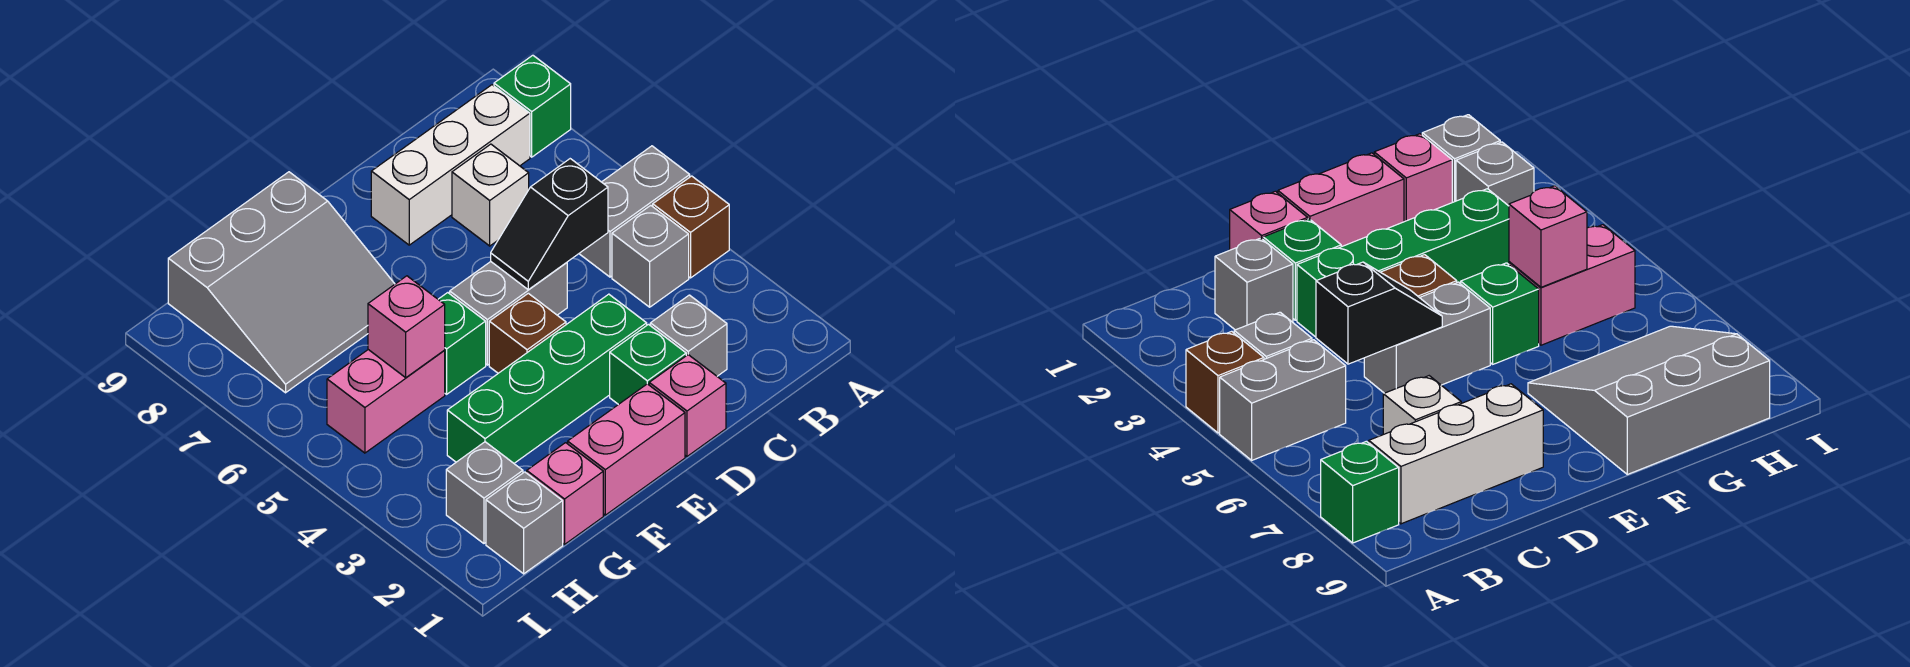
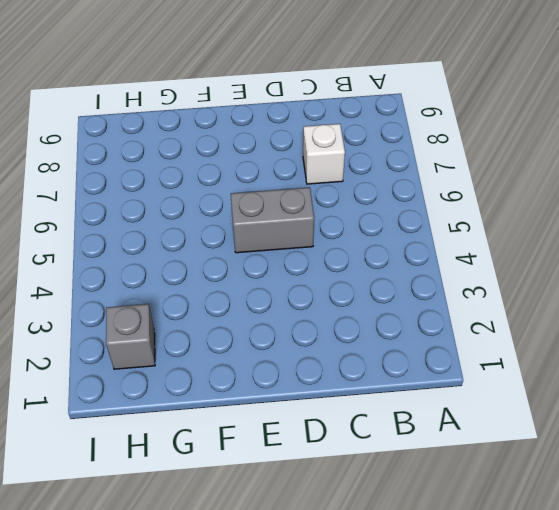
none -> brown brick A4 level 1
none -> grey brick A5:B5 level 1
none -> green brick A8 level 1

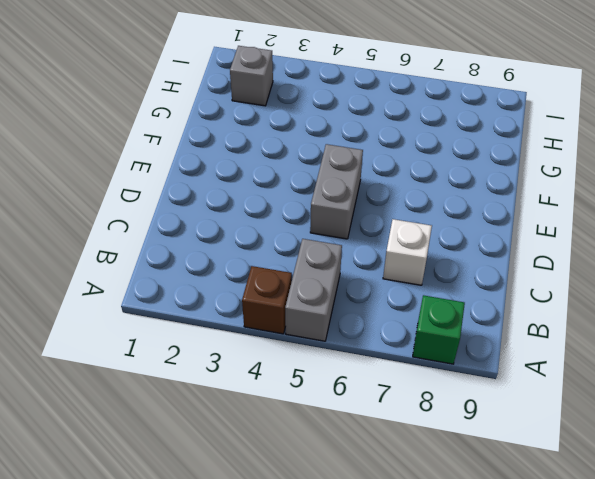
none -> grey brick B4 level 1
none -> white brick B8:D8 level 1
none -> grey brick C2 level 1

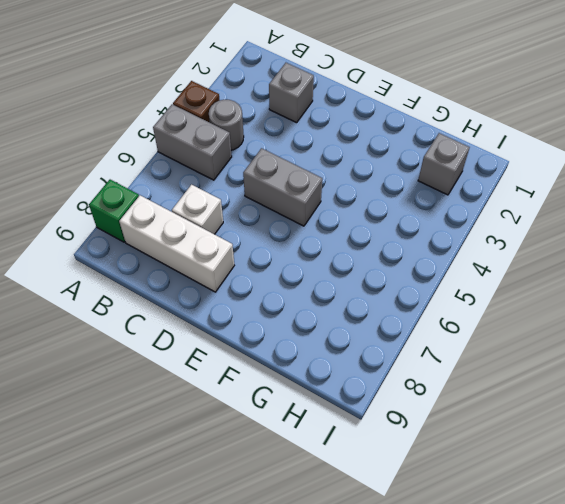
grey round brick B4 level 1 -> grey brick B4 level 1
none -> pink brick D1 level 1
none -> green brick D2 level 1
none -> green brick D3:G3 level 1

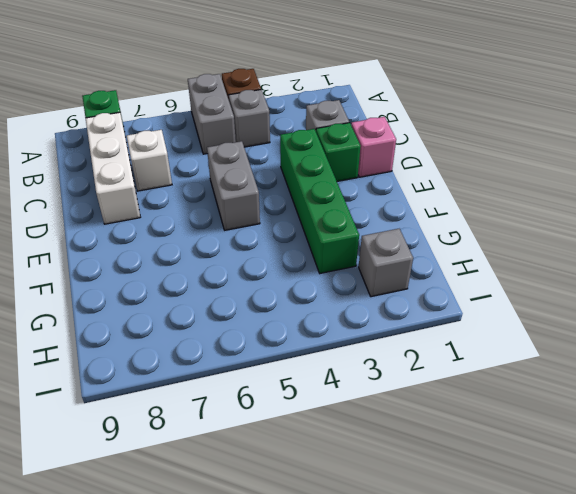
none -> pink brick E1:F1 level 1
none -> brown brick E4 level 1
none -> green brick F5 level 1

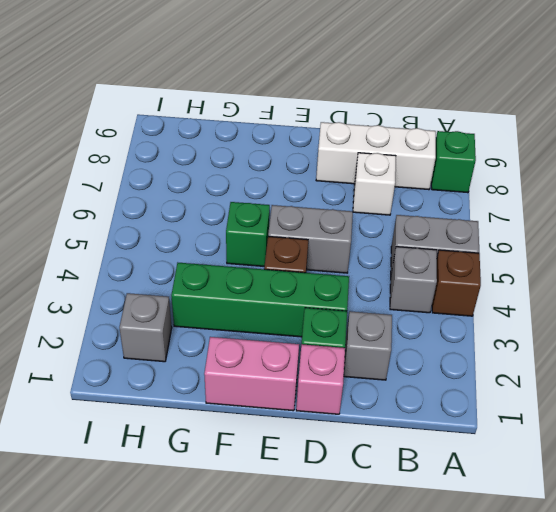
none -> grey slope F7:H9 level 1 top 9
none -> pink brick G1 level 1
none -> pink brick G5:H5 level 1

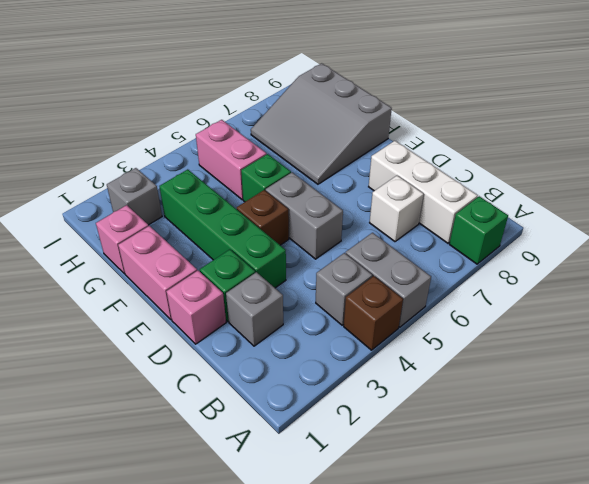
none -> grey brick H1 level 1
none -> black slope C5:D5 level 2 top C
none -> pink brick G5 level 2

